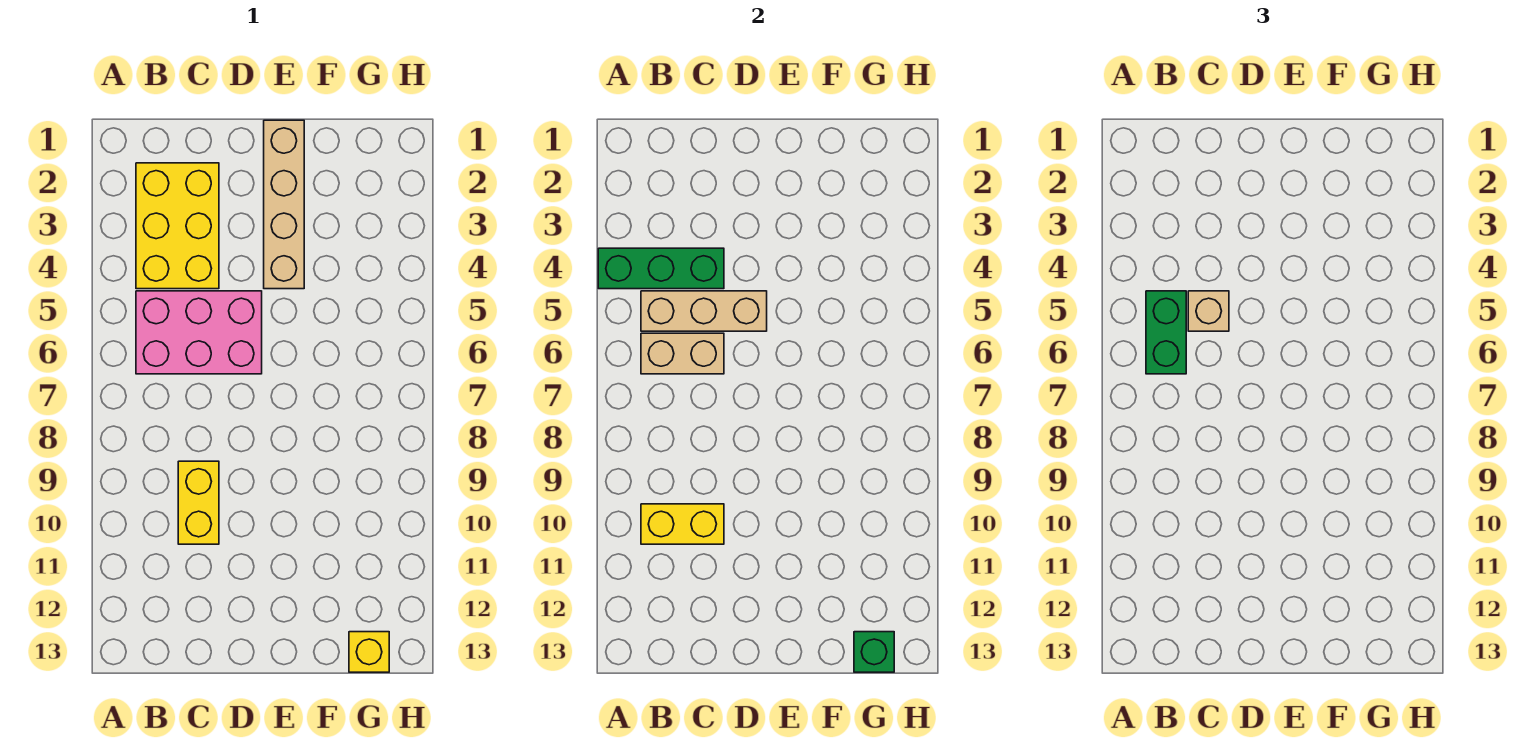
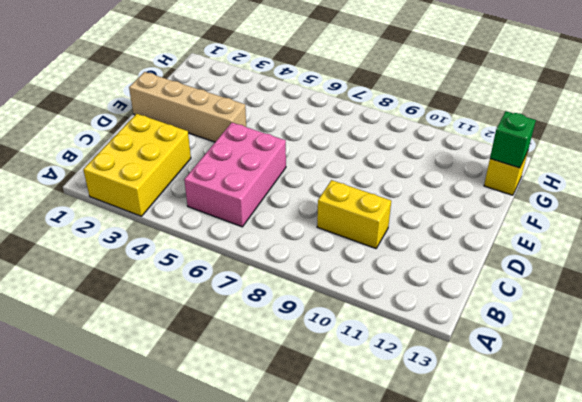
yellow brick A2:C3 level 1 -> yellow brick B2:C4 level 1
none -> green brick A4:C4 level 2
none -> tan brick B5:D5 level 2
none -> tan brick B6:C6 level 2

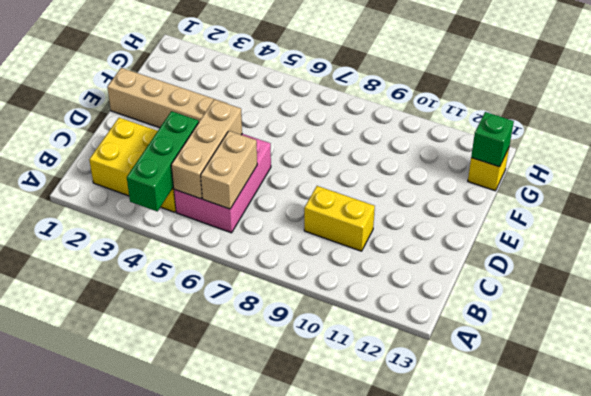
none -> yellow brick B10:C10 level 2
none -> green brick B5:B6 level 3
none -> tan brick C5 level 3

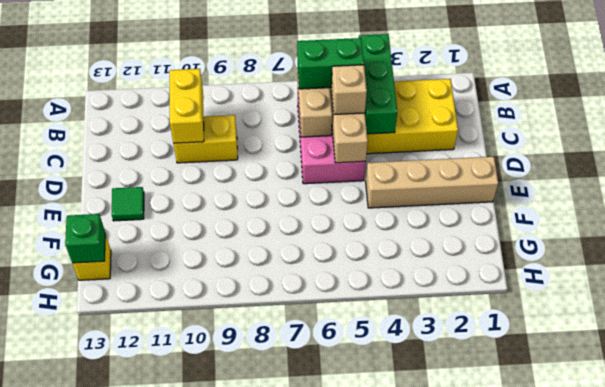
green tile E12 level 1 -> none

